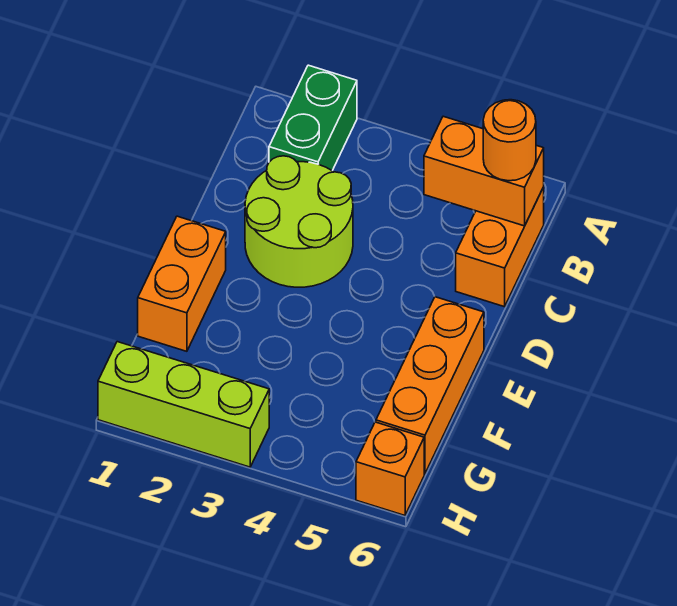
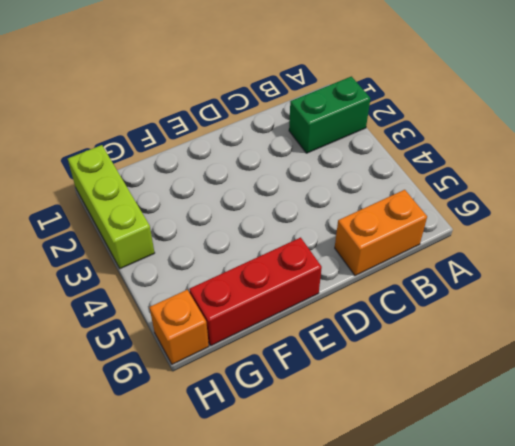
red brick E6:G6 level 1 -> orange brick E6:G6 level 1
none -> lime round brick C2:D3 level 1
none -> orange brick E1:F1 level 1

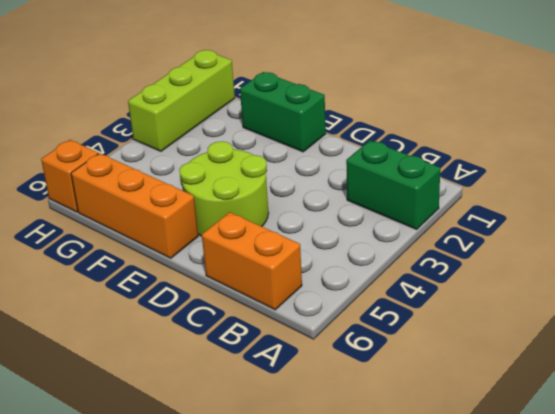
lime round brick D4:E5 level 1 -> lime round brick C2:D3 level 1
green brick E1:F1 level 1 -> orange brick E1:F1 level 1
none -> orange brick B5:B6 level 2
none -> orange round brick B6 level 3

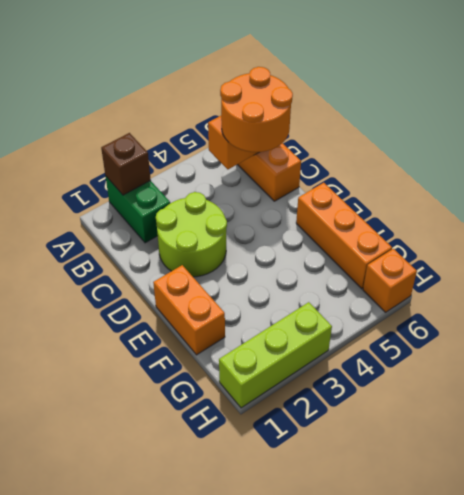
brown brick A2 level 2 -> none
orange round brick B5:C6 level 3 -> orange round brick B6 level 3

